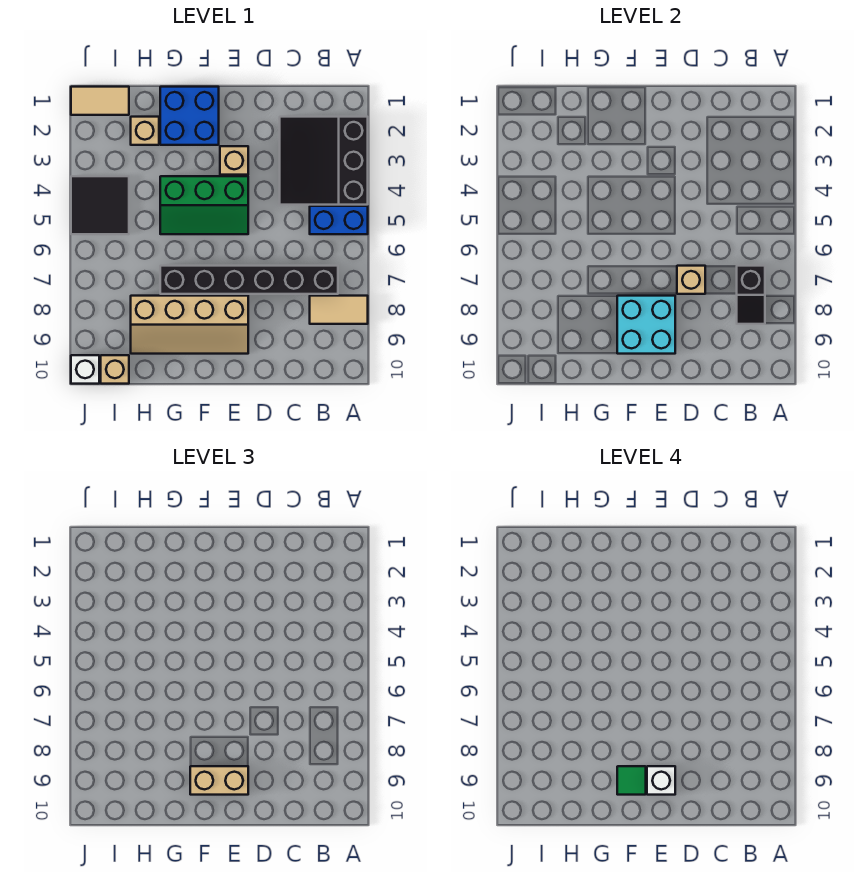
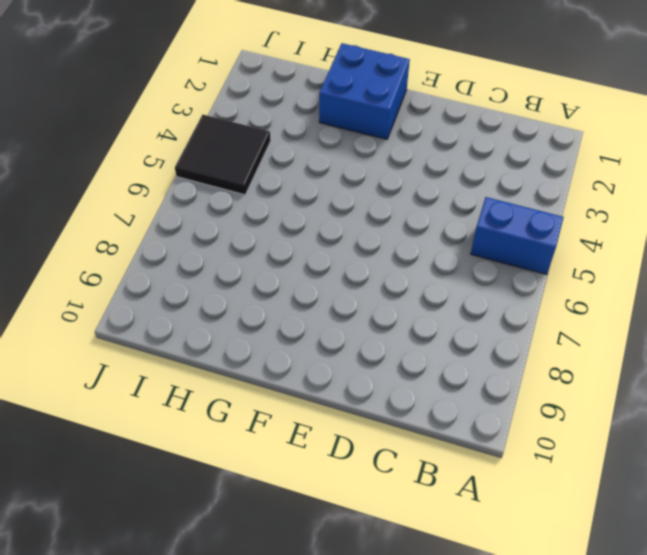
none -> black slope A2:C4 level 1 top A
none -> tan tile A8:B8 level 1
none -> black brick B7:G7 level 1

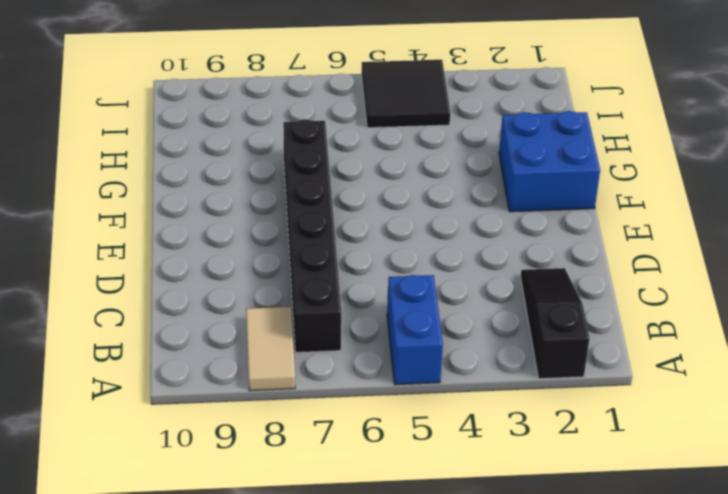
black slope A2:C2 level 1 top A -> black slope A2:C4 level 1 top A
none -> tan brick E3 level 1
none -> green slope E4:G5 level 1 top 4
none -> tan slope E8:H9 level 1 top 8

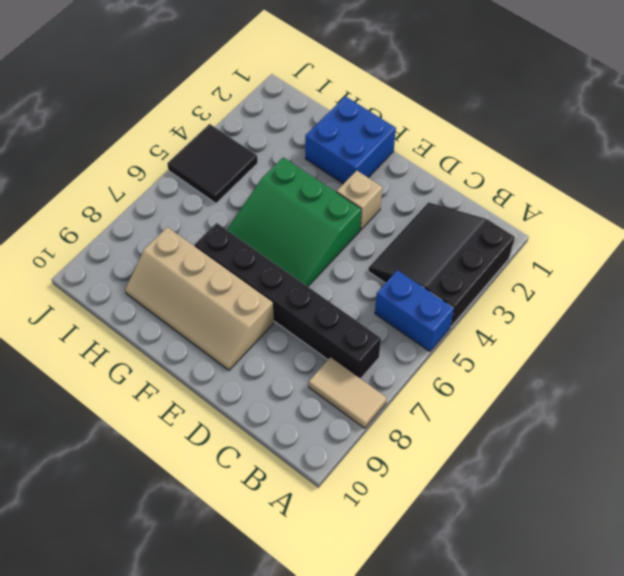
green slope E4:G6 level 1 top 4 -> green slope E4:G5 level 1 top 4
none -> tan brick H2 level 1
none -> tan tile I1:J1 level 1
none -> tan brick I10 level 1

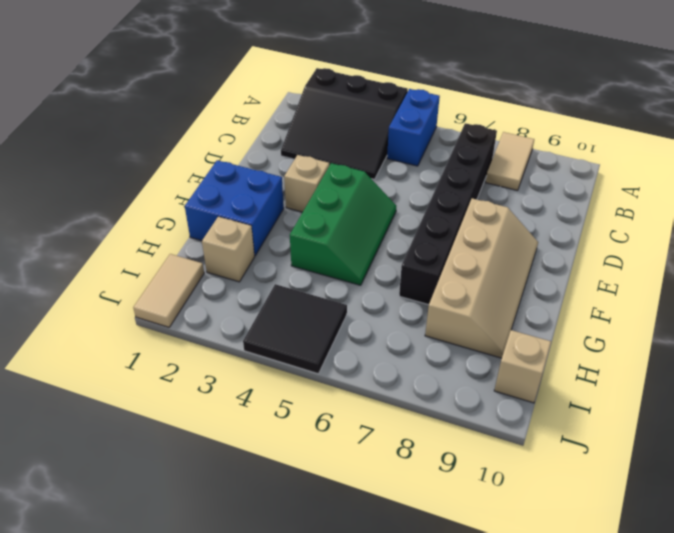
none -> white brick J10 level 1
none -> black slope B7:B8 level 2 top 7
none -> tan brick D7 level 2

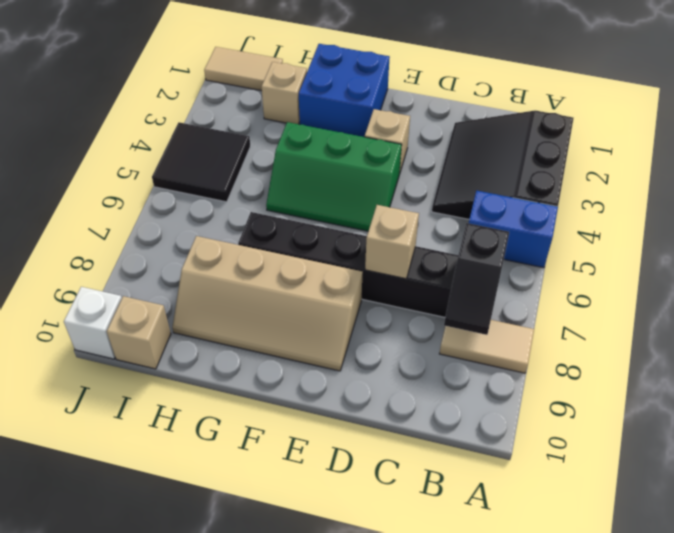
none -> cyan brick E8:F9 level 2
none -> tan brick E9:F9 level 3
none -> white brick E9 level 4

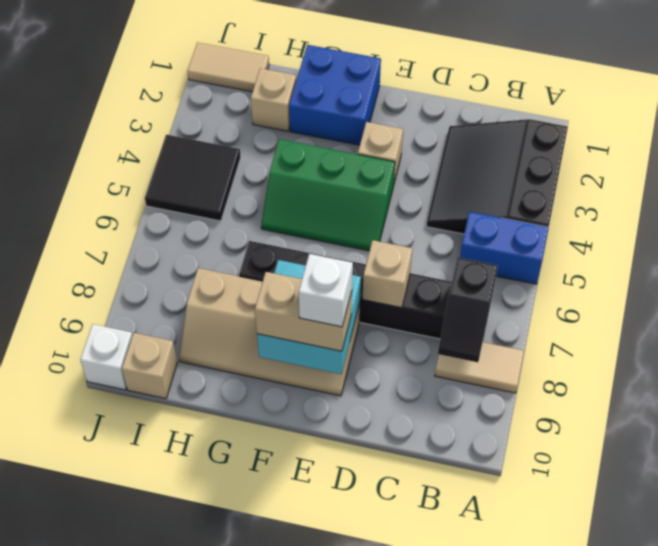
none -> green tile F9 level 4

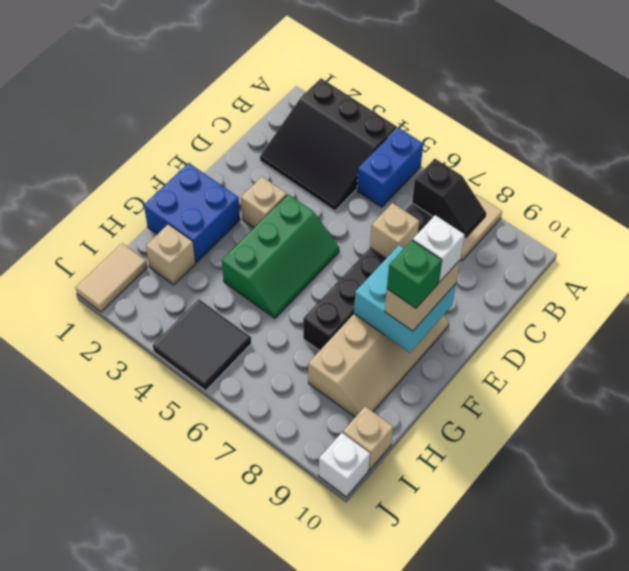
green brick F9 level 4 -> green tile F9 level 4

